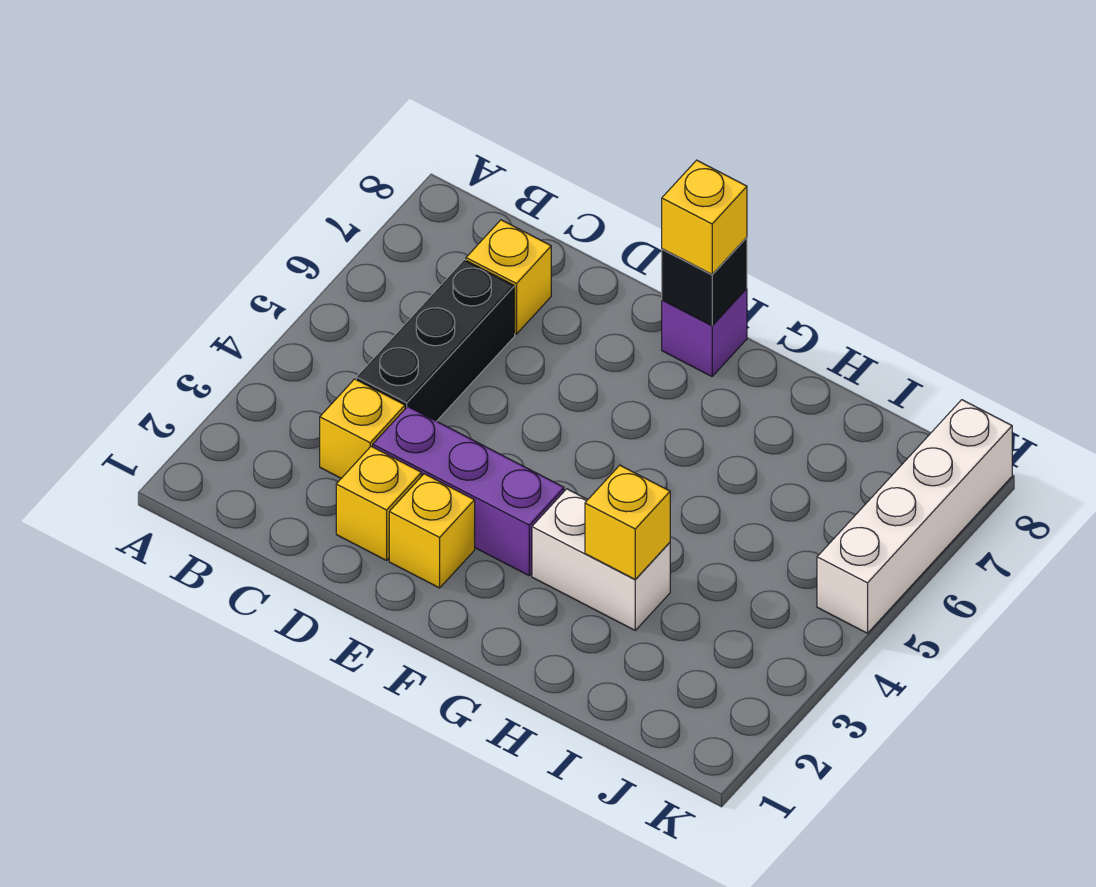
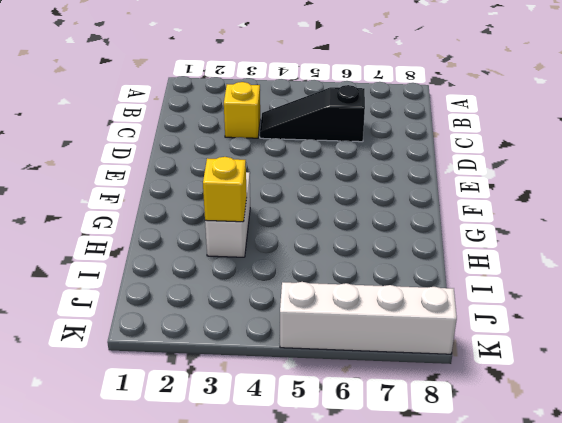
black slope C4:C6 level 1 top 6 -> black brick C4:C6 level 1
none -> yellow brick C7 level 1
none -> yellow brick D2 level 1
none -> purple brick D3:F3 level 1

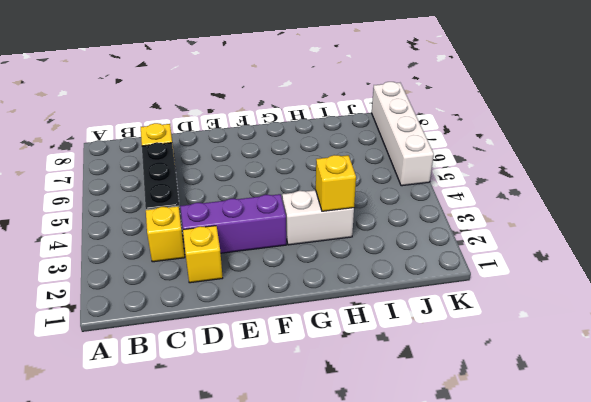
none -> yellow brick E2 level 1
none -> purple brick F8 level 1
none -> black brick F8 level 2

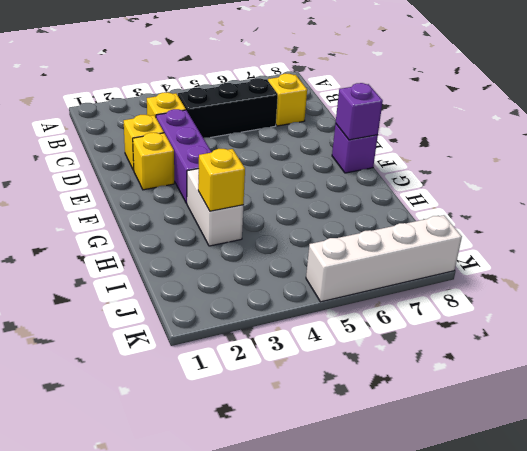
purple brick F8 level 2 -> black brick F8 level 2
none -> yellow brick F8 level 3

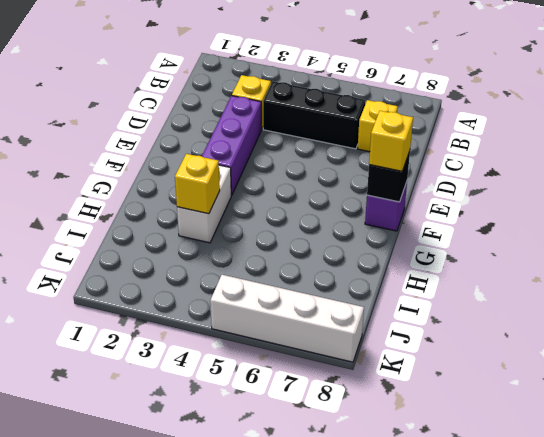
none -> yellow brick D2 level 1
none -> yellow brick E2 level 1

